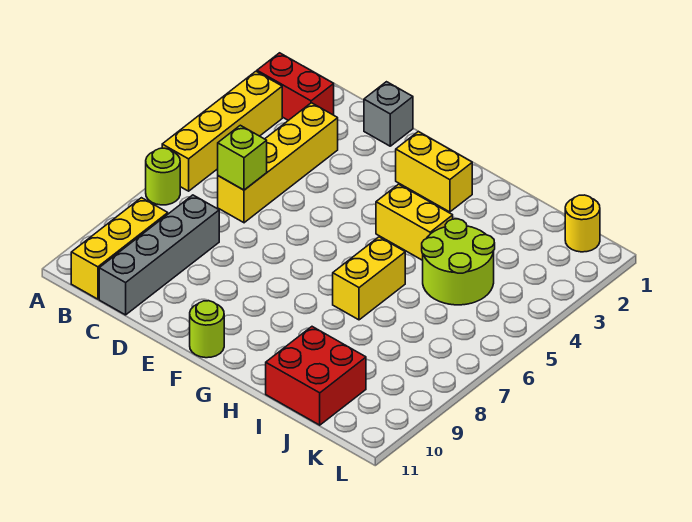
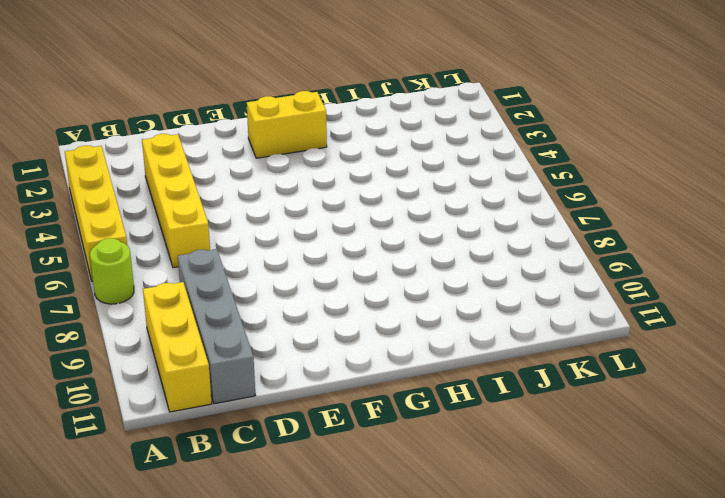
none -> red brick A2:B2 level 1
none -> grey brick D1 level 1
none -> lime round brick F11 level 1

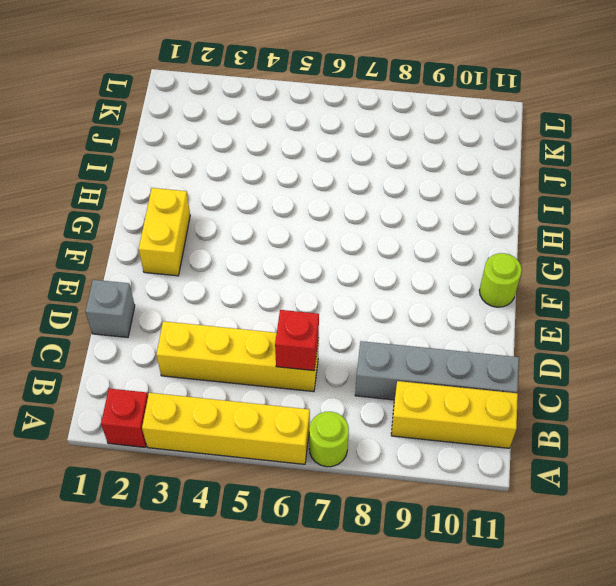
red brick A2 level 1 -> red brick A2:B2 level 1
red brick C6 level 2 -> lime brick C6 level 2
none -> yellow brick G4:H4 level 1
none -> yellow brick H6:H7 level 1
none -> lime round brick I4:J5 level 1

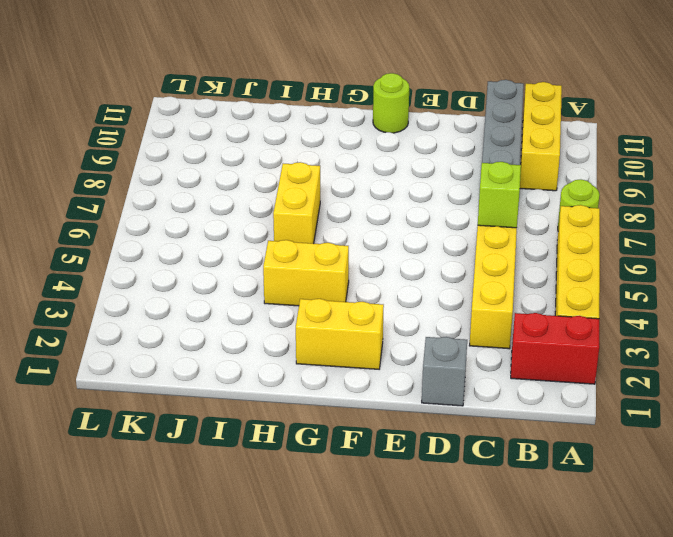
none -> lime round brick I4:J5 level 1
none -> red brick I10:J11 level 1
none -> yellow round brick K1 level 1

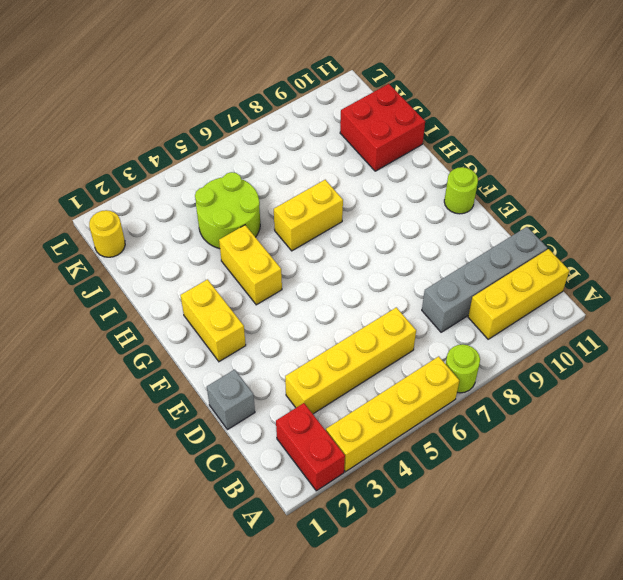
none -> lime brick C6 level 2

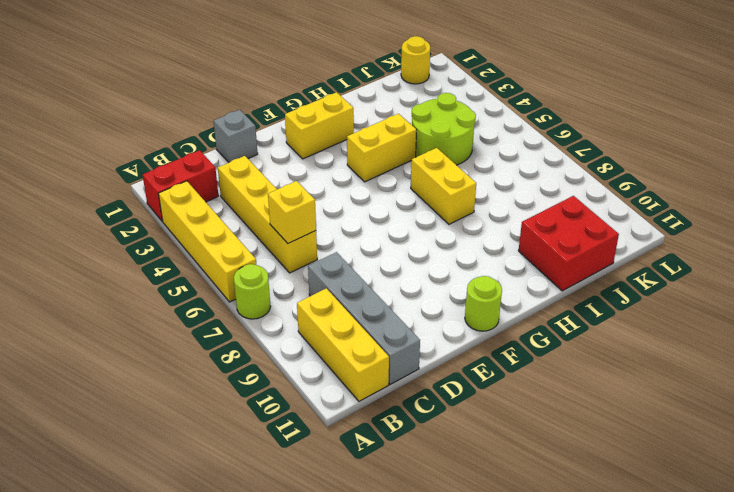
yellow brick C6 level 2 -> lime brick C6 level 2

